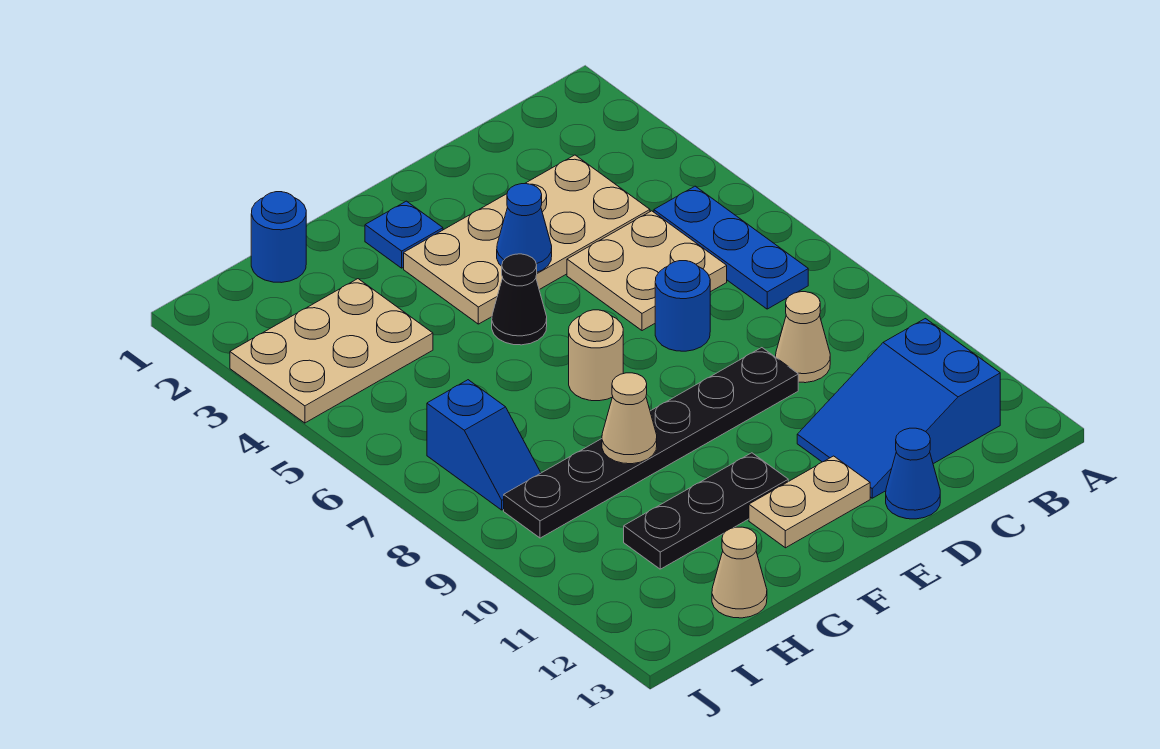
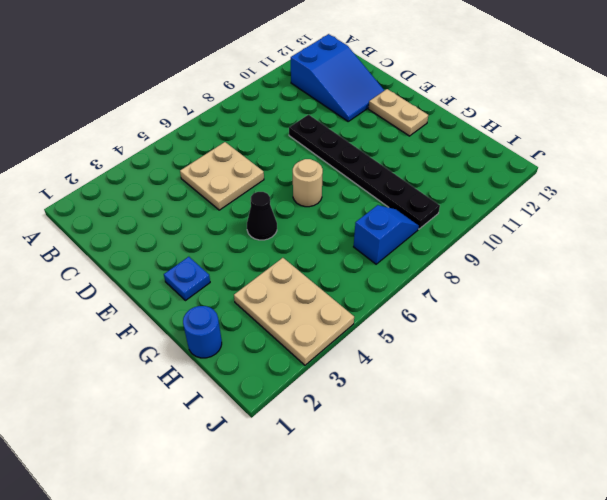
none -> blue plate B5:B7 level 1
none -> tan plate C3:F4 level 1
none -> tan cone C9 level 1

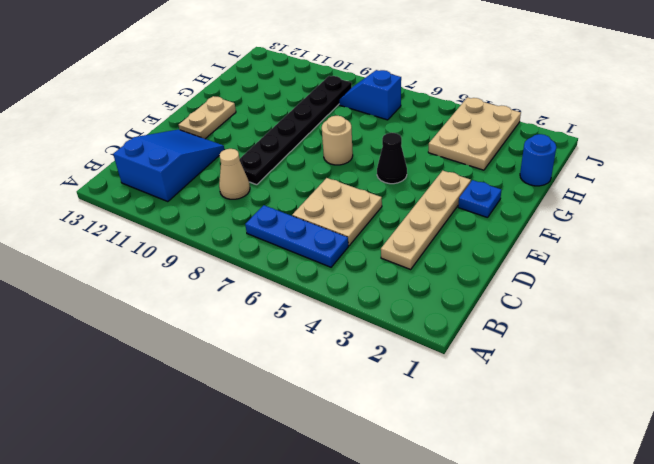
tan plate C3:F3 level 1 -> tan plate C3:F4 level 1
none -> blue round brick D7 level 1
none -> blue cone D13 level 1
none -> black plate F11:H11 level 1

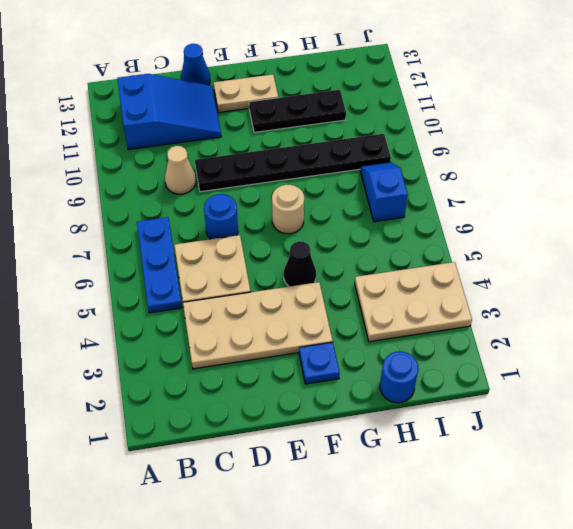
none -> tan cone H13 level 1
none -> blue cone E4 level 2
none -> tan cone G9 level 2

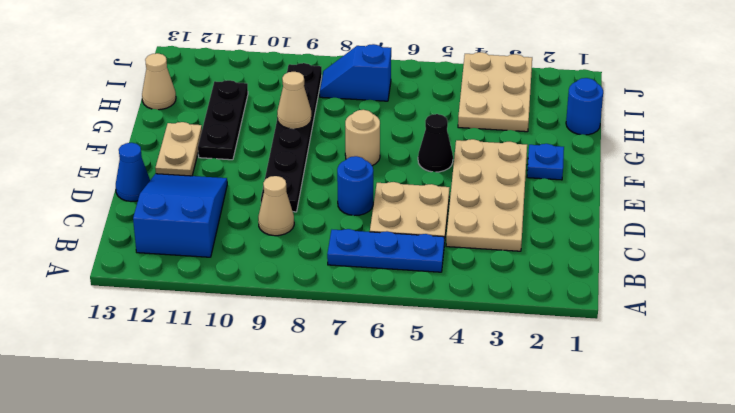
none -> blue cone E4 level 2

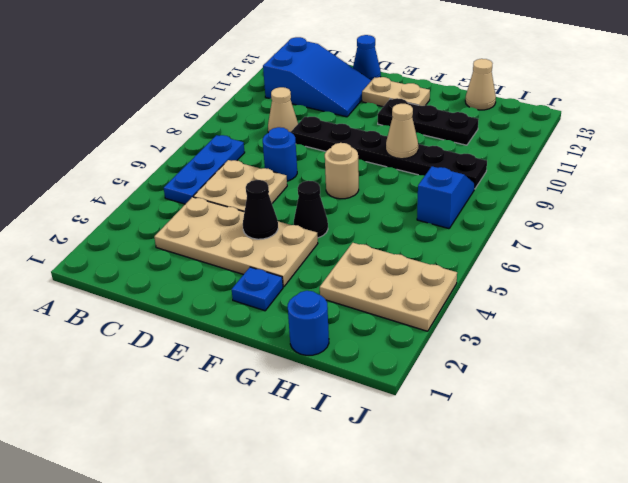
black cone E4 level 2 -> blue cone E4 level 2

